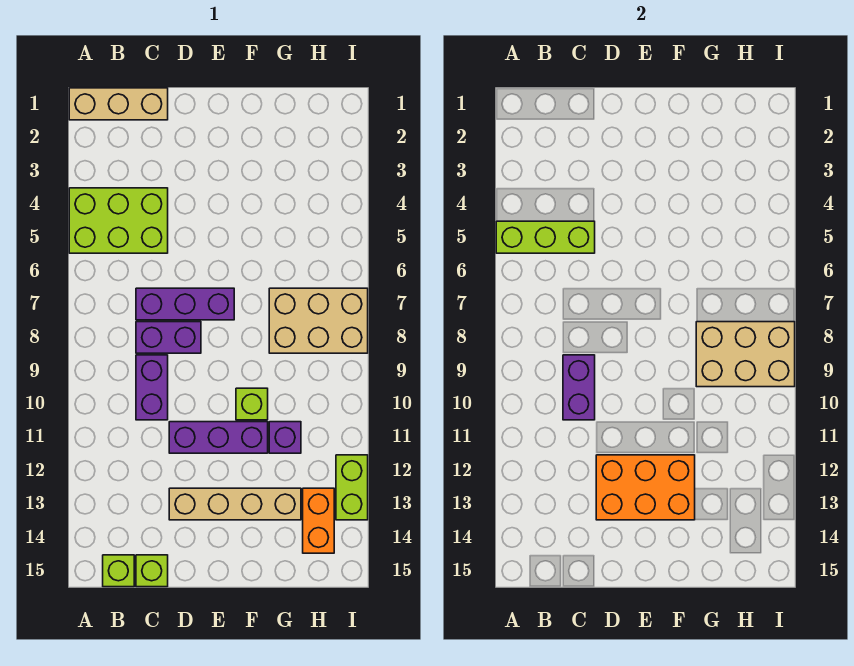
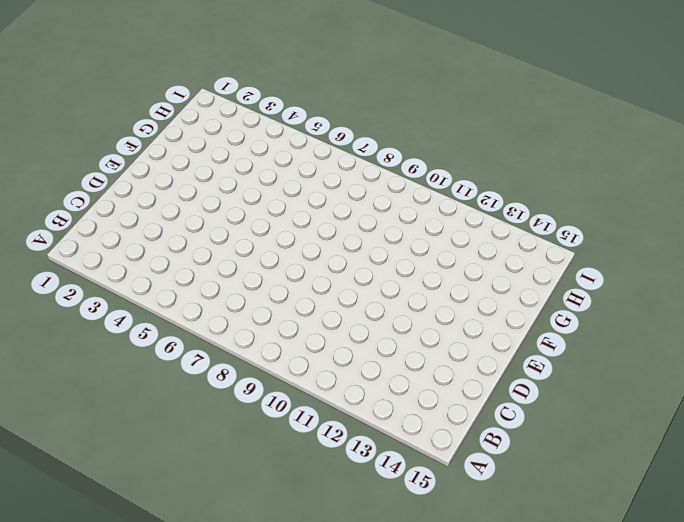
none -> tan brick A1:C1 level 1
none -> lime brick A4:C5 level 1
none -> lime brick B15 level 1

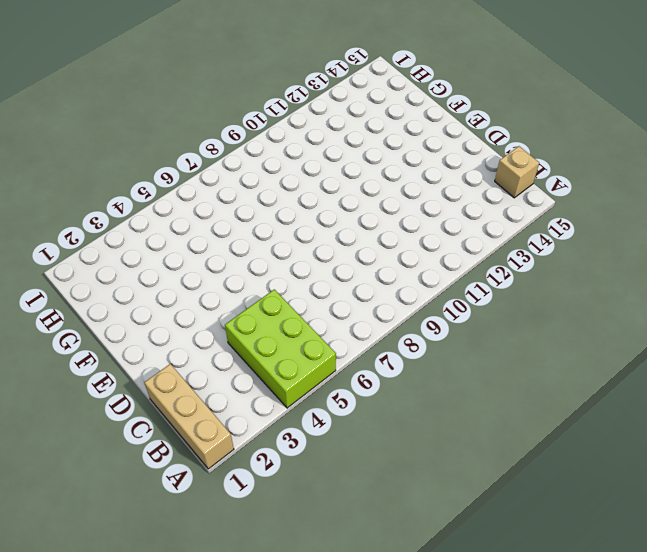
tan brick B15 level 1 -> lime brick B15 level 1
none -> purple brick C7:E7 level 1
none -> purple brick C8:D8 level 1
none -> purple brick C9:C10 level 1

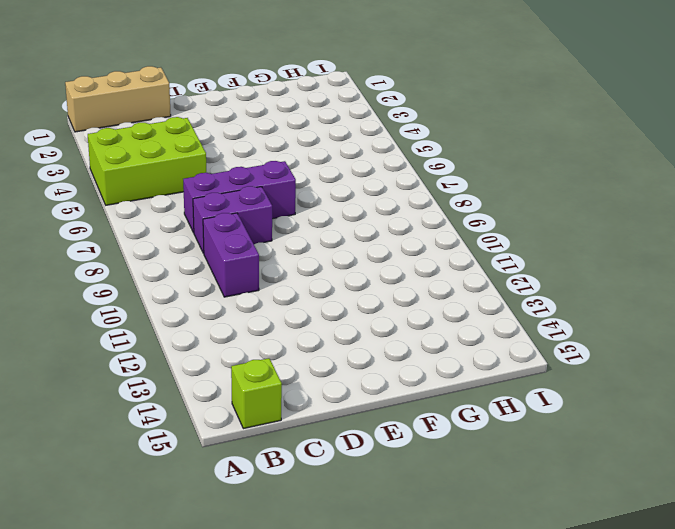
none -> lime brick C15 level 1
none -> purple brick D11:F11 level 1
none -> tan brick D13:G13 level 1

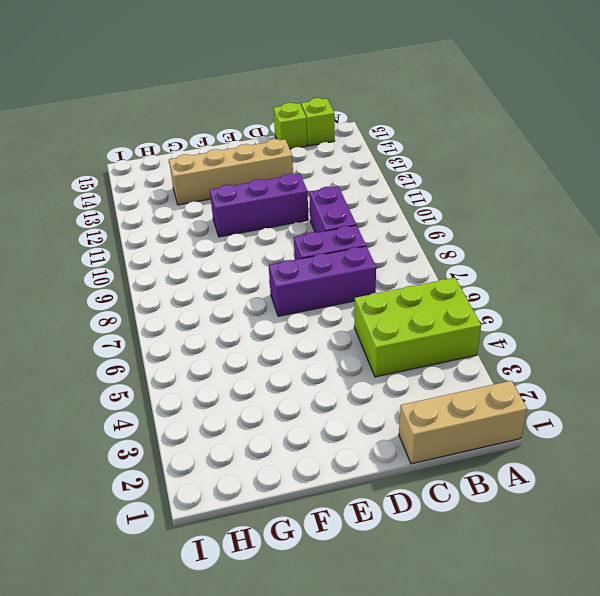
none -> lime brick F10 level 1
none -> tan brick G7:I8 level 1
none -> purple brick G11 level 1

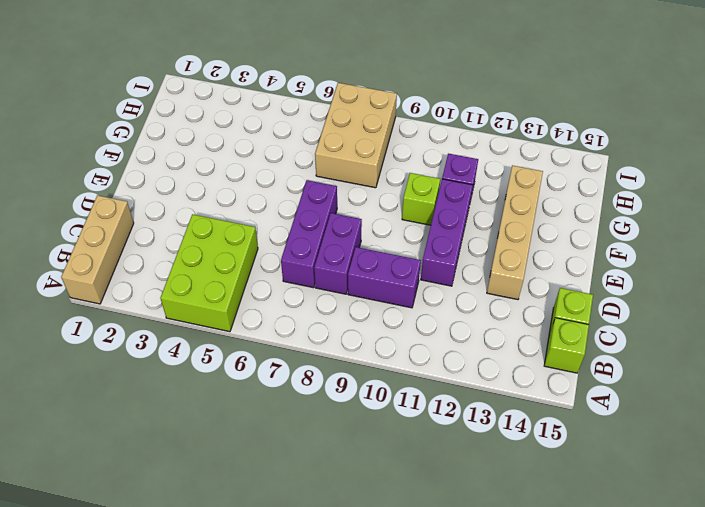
none -> orange brick H13:H14 level 1
none -> lime brick I12:I13 level 1
none -> lime brick A5:C5 level 2

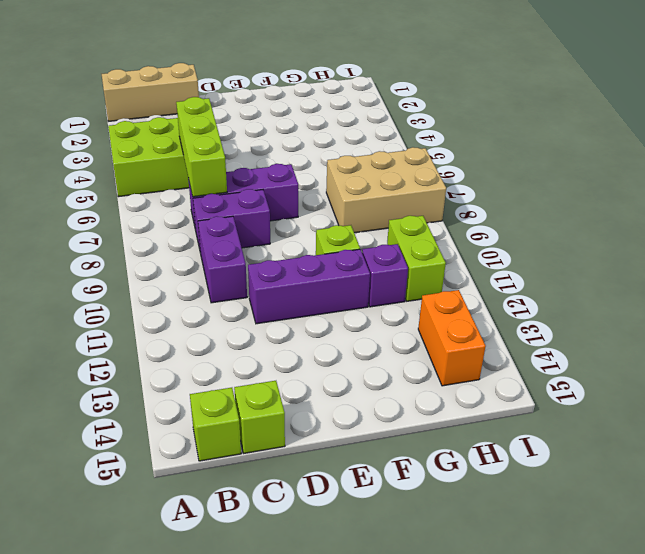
lime brick C5:C7 level 2 -> lime brick A5:C5 level 2
lime brick H10:H11 level 1 -> lime brick I12:I13 level 1
none -> tan brick D13:G13 level 1
none -> purple brick C9:C10 level 2
none -> orange brick D12:F13 level 2

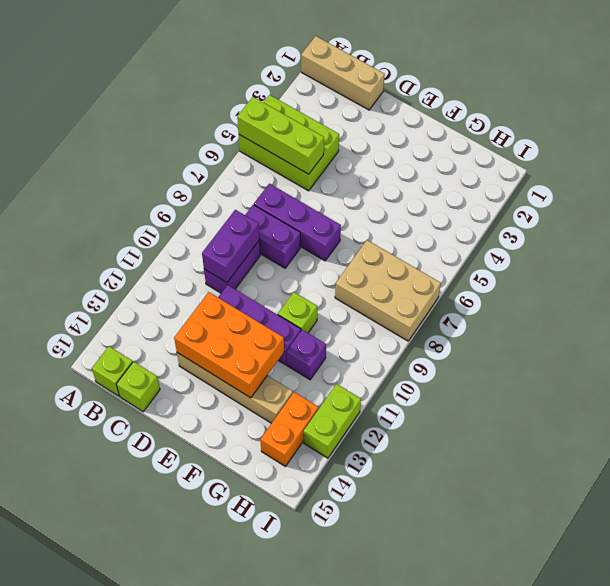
none -> tan brick G8:I9 level 2

